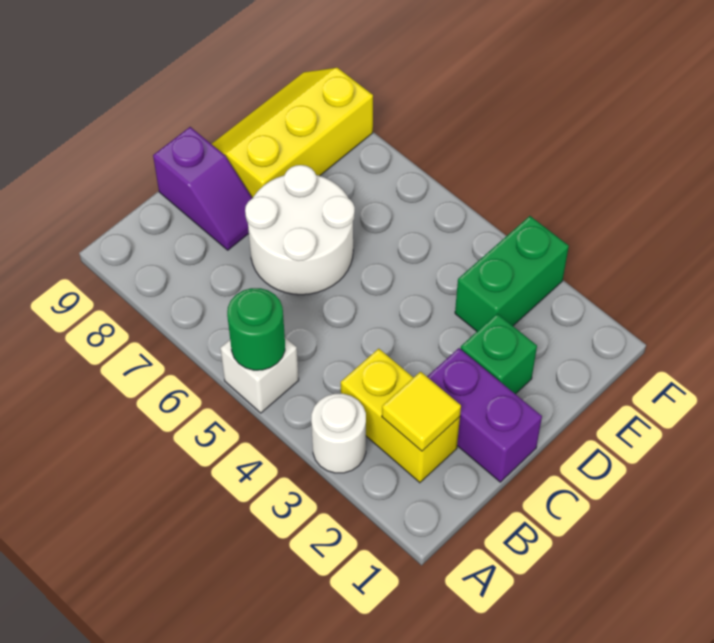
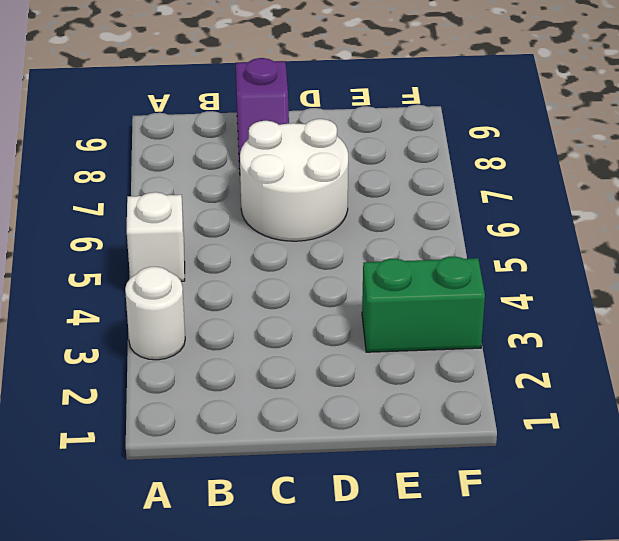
none -> yellow brick B2:B3 level 1
none -> purple brick C1:C2 level 1

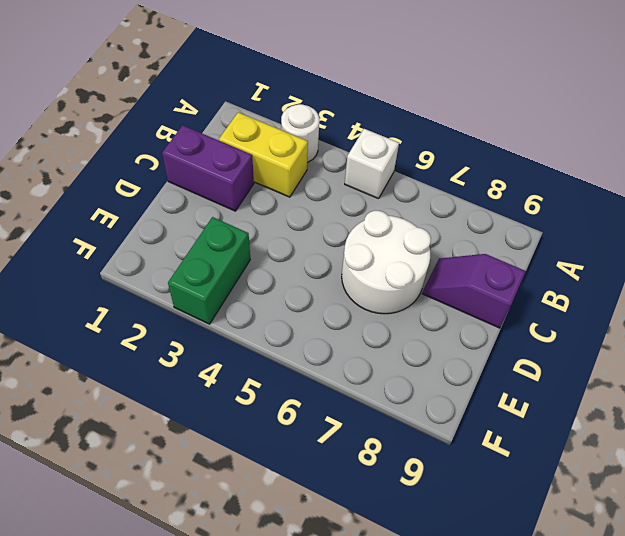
none -> green brick D2 level 1
none -> yellow slope D8:F9 level 1 top 8

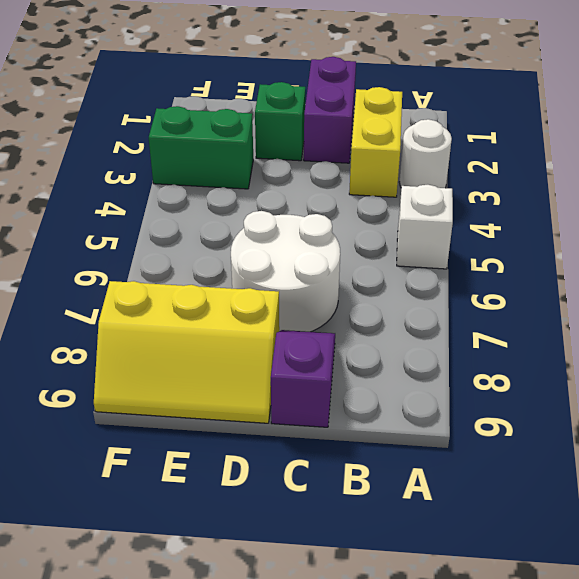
none -> green round brick A5 level 2
none -> yellow tile B2 level 2

